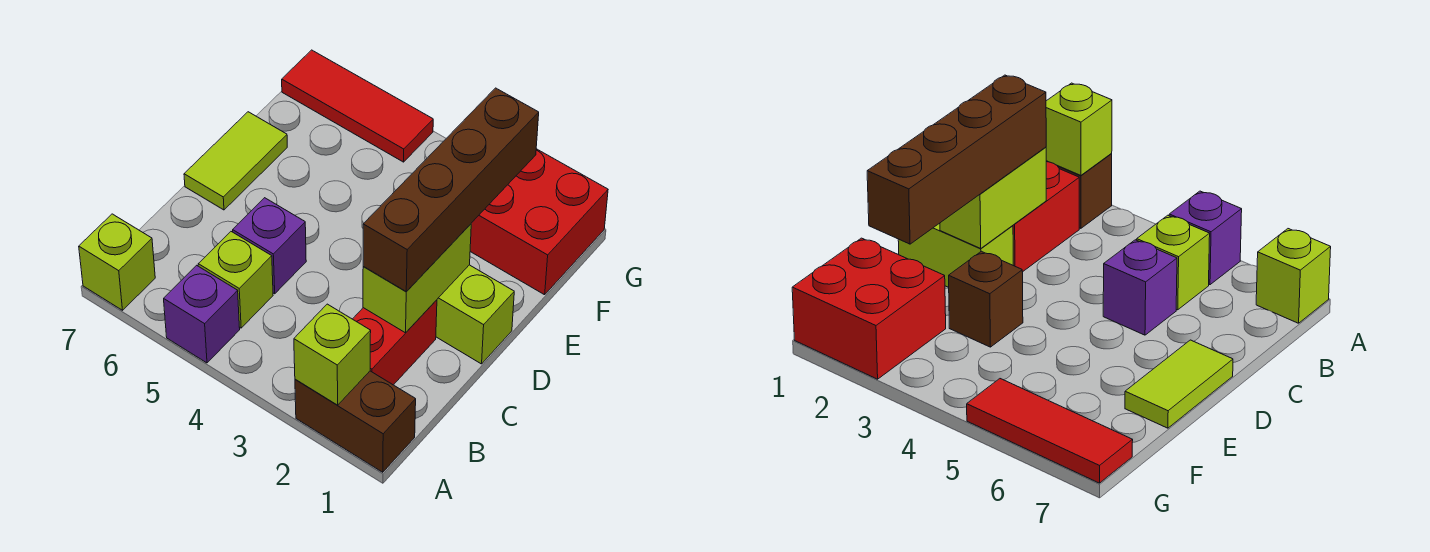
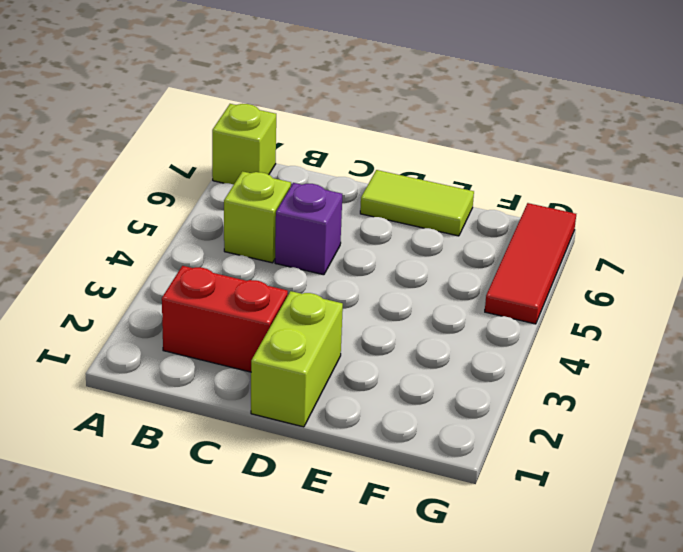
none -> brown brick A1:A2 level 1
none -> purple brick A5 level 1
none -> brown brick E3 level 1

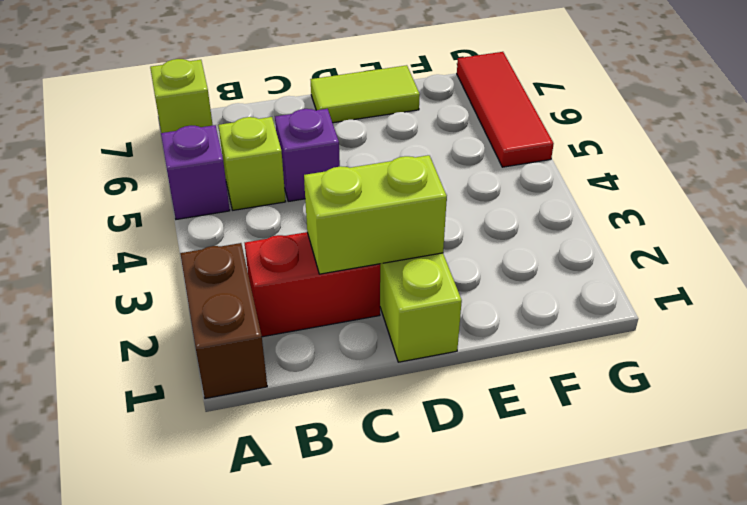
none -> brown brick E3 level 1
none -> red brick F1:G2 level 1
none -> lime brick A2 level 2

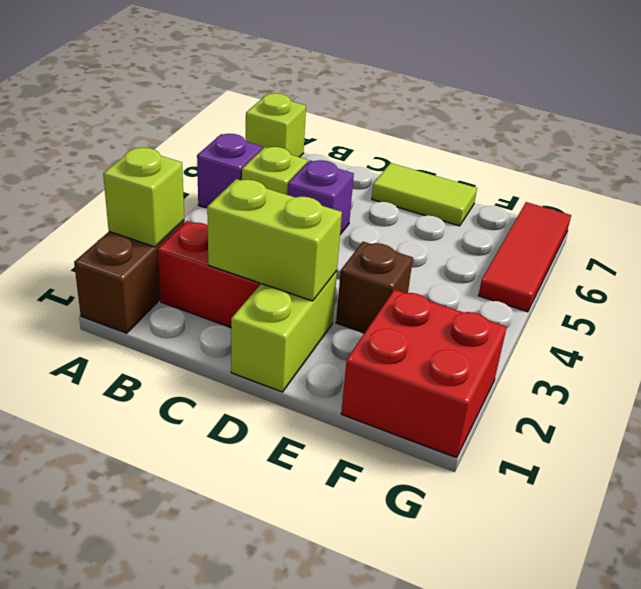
none -> brown brick C2:F2 level 3

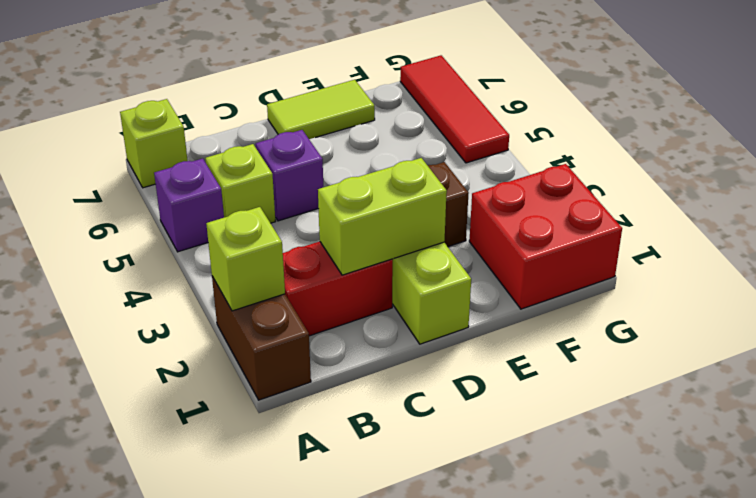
none -> brown brick C2:F2 level 3

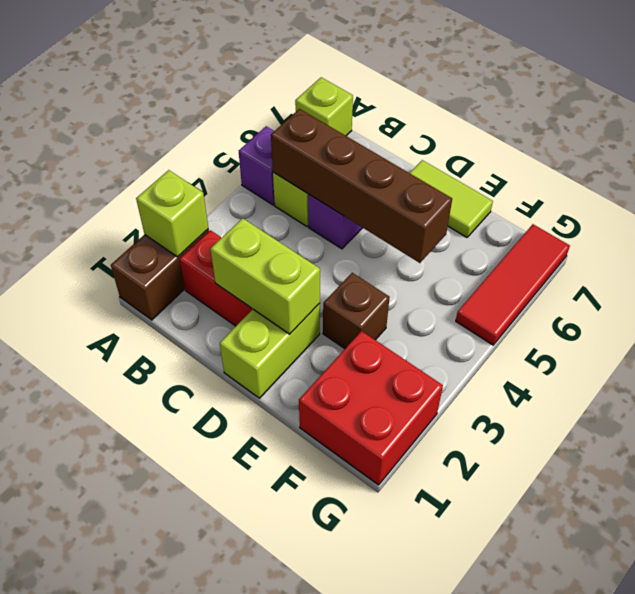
brown brick B5:E5 level 2 -> brown brick C2:F2 level 3

